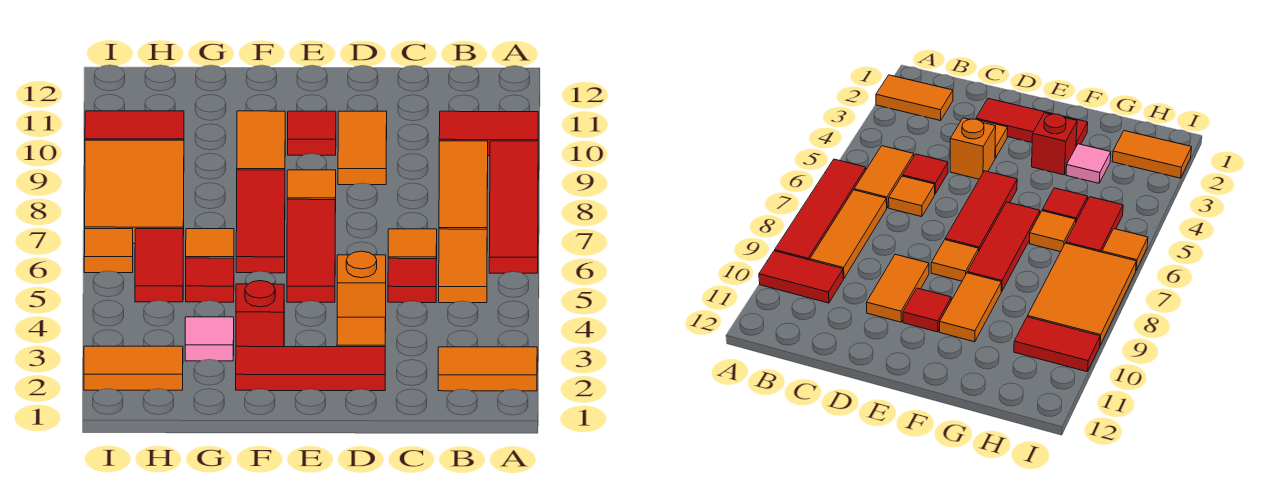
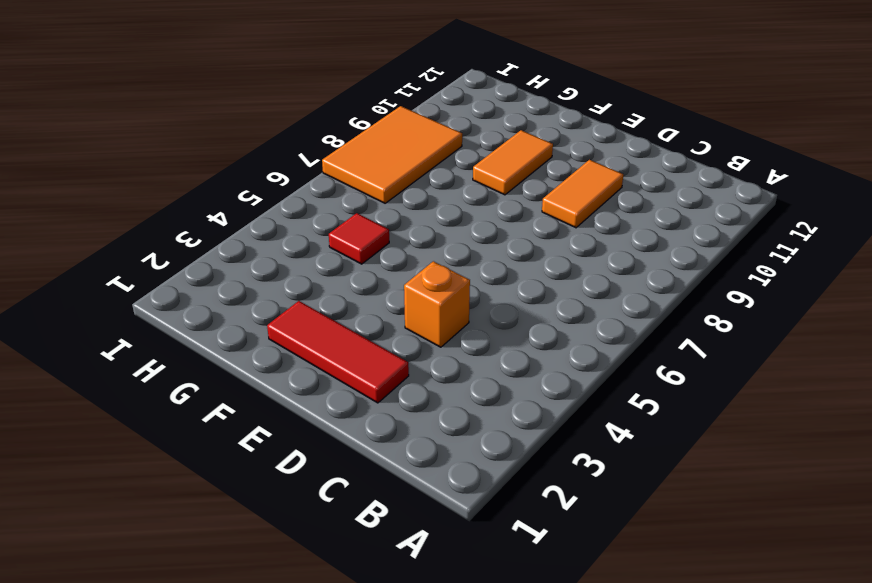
none -> orange tile A2:B2 level 1
none -> red tile A6:A9 level 1
none -> red tile A10:B10 level 1

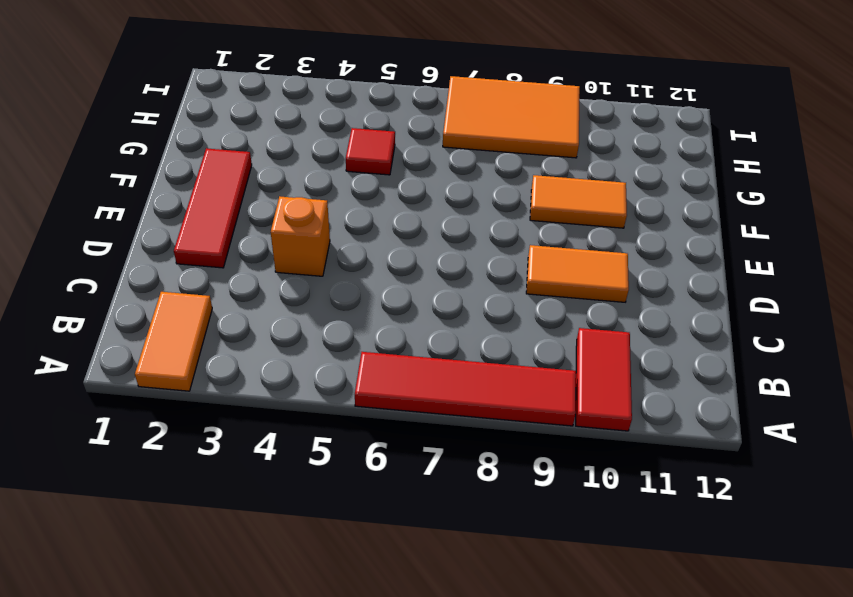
none -> orange tile B5:B6 level 1
none -> orange tile B7:B9 level 1
none -> red tile C5 level 1

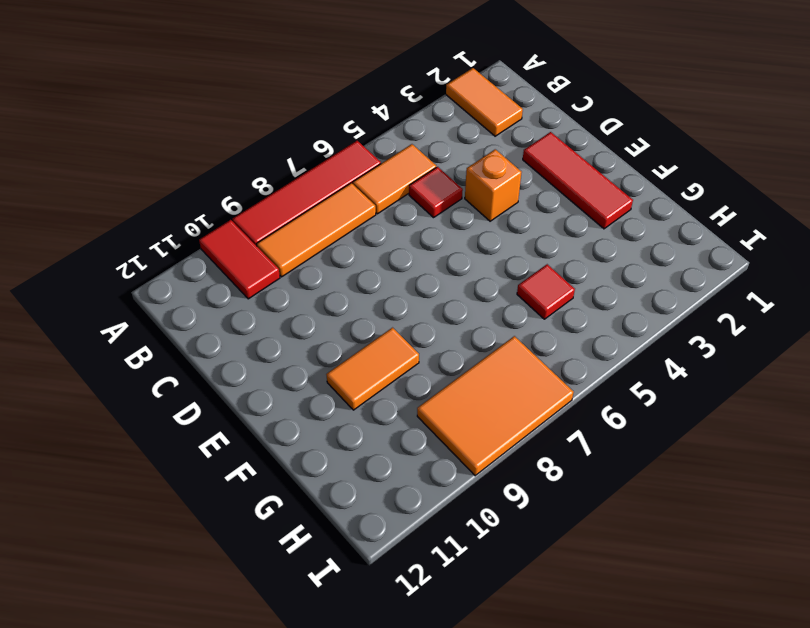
none -> orange tile C6 level 1
none -> orange tile D3 level 1
none -> orange tile D9:D10 level 1

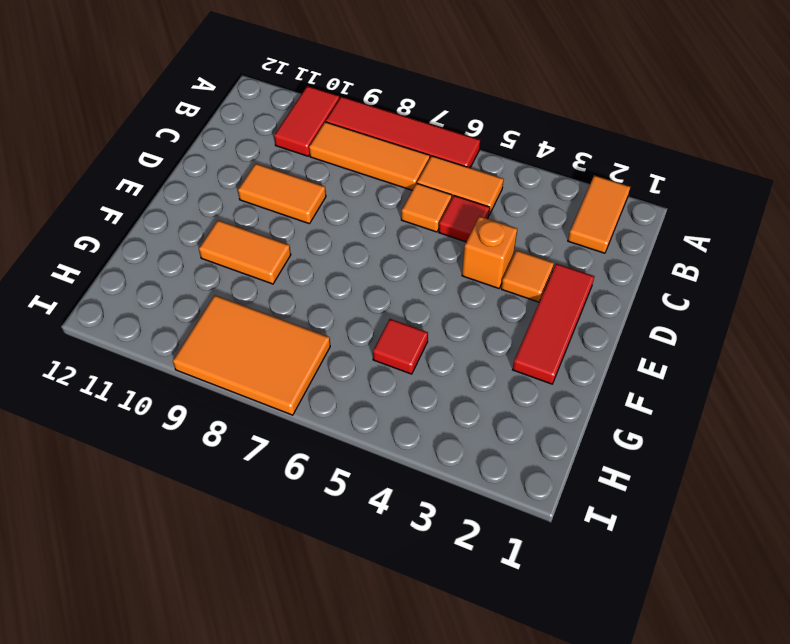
none -> red tile E5:E7 level 1
none -> orange tile E8 level 1
none -> red tile E10 level 1

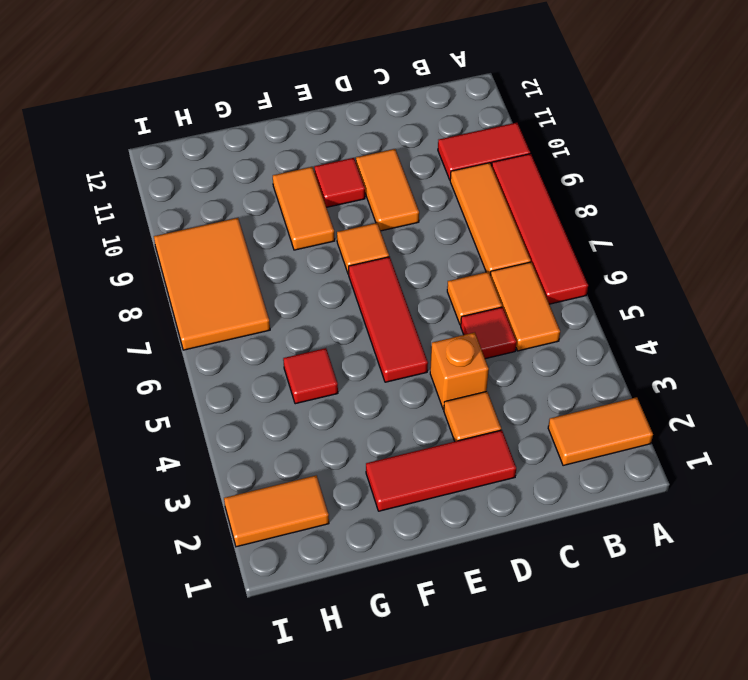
none -> red brick F3 level 1
none -> red tile F6:F8 level 1
none -> pink tile G3 level 1

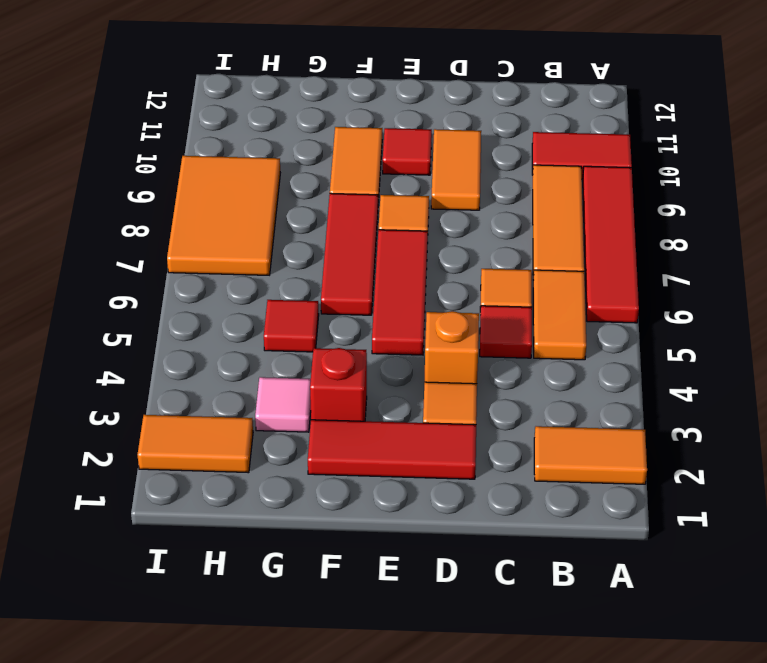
none -> orange tile G6 level 1
none -> red tile H5:H6 level 1
none -> red tile H10:I10 level 1

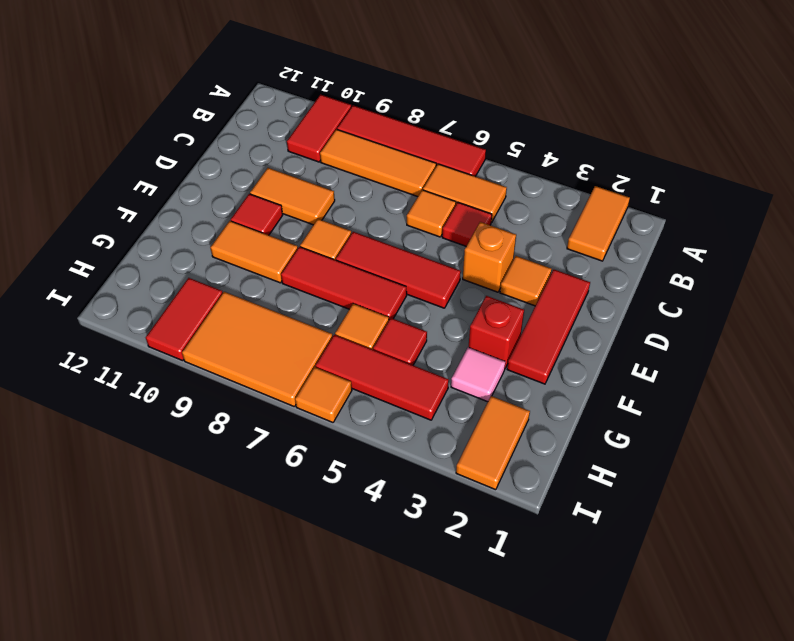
red tile H4:H6 level 1 -> red tile H5:H6 level 1

